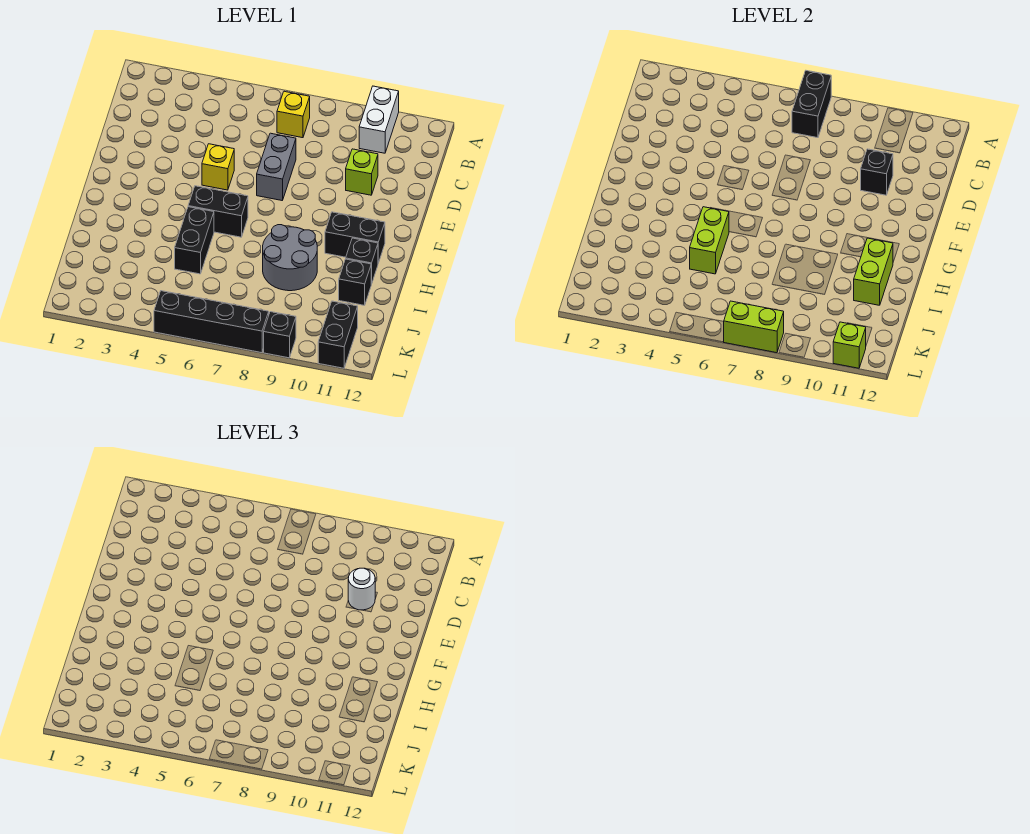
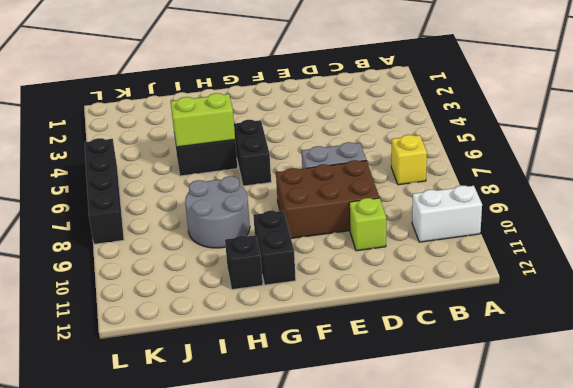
brown brick D8:F9 level 1 -> none
none -> yellow brick E5 level 1
none -> black brick I11 level 1
none -> black brick K11:L11 level 1

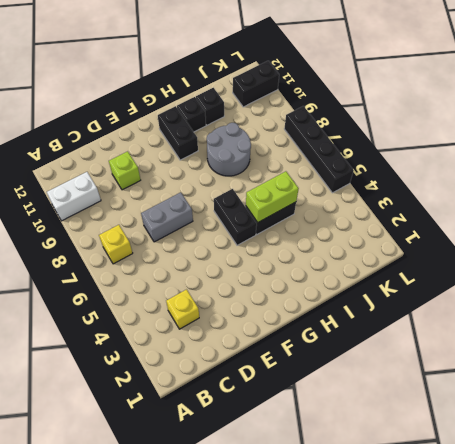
yellow brick C3 level 1 -> yellow brick E5 level 1
none -> black brick L9 level 1
none -> black brick A7:B7 level 2
none -> black brick D10 level 2

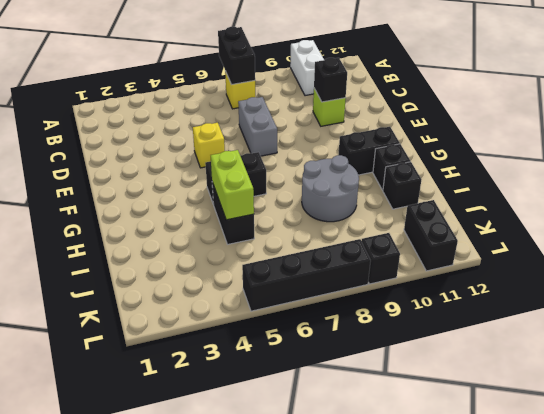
none -> lime brick H11:I11 level 2
none -> lime brick L7:L8 level 2
none -> lime brick L11 level 2

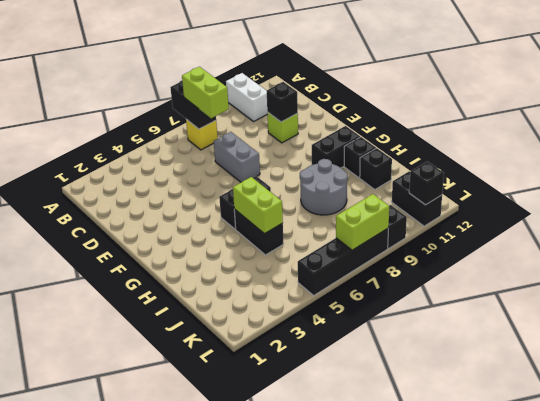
lime brick B7:C7 level 3 -> lime brick H11:I11 level 2
black brick L11 level 2 -> lime brick L11 level 2
none -> yellow brick E5 level 1
none -> white round brick D10 level 3

